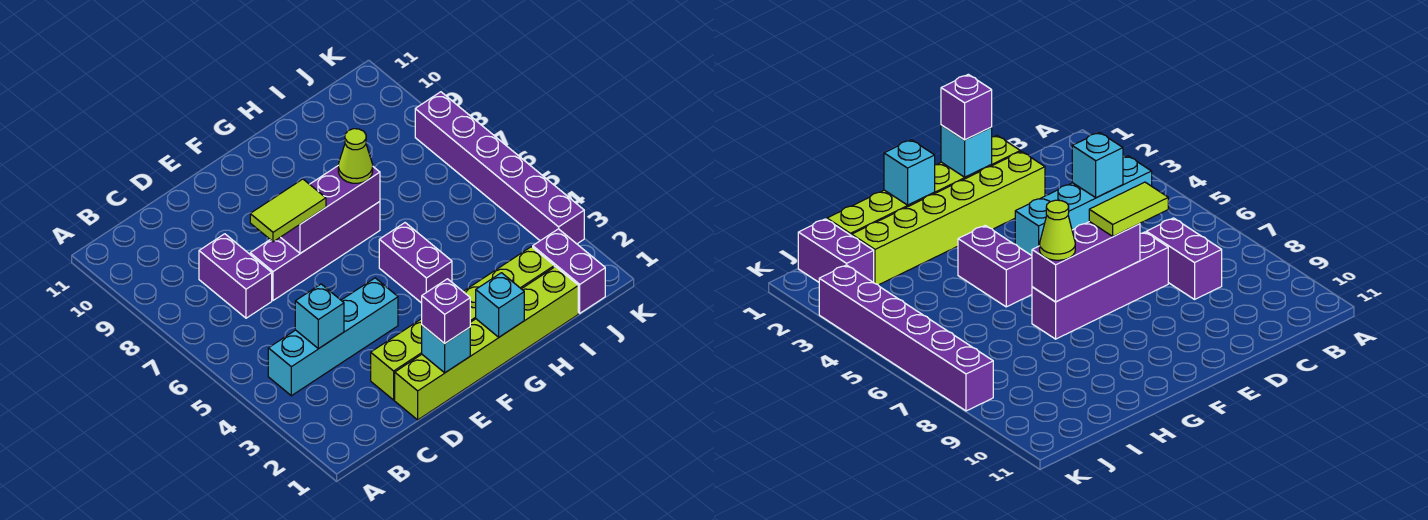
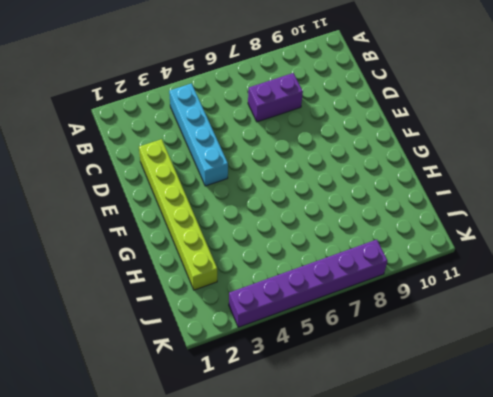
none -> lime brick D1:I1 level 1
none -> purple brick D7:G7 level 1
none -> purple brick G4:G5 level 1

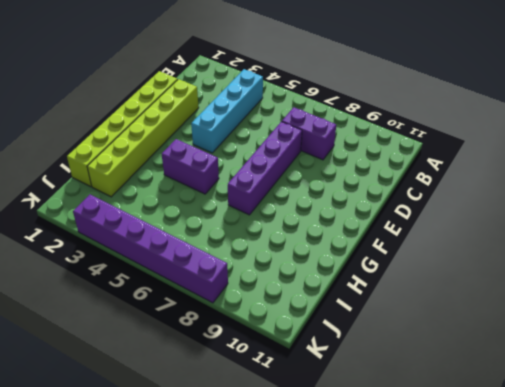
none -> purple brick J1:J2 level 1
none -> cyan brick C4 level 2
none -> cyan brick E1 level 2

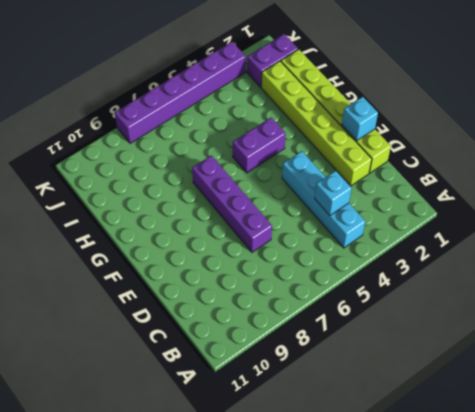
none -> purple brick C7:C8 level 1
none -> purple brick E7:G7 level 2
none -> cyan brick G1 level 2

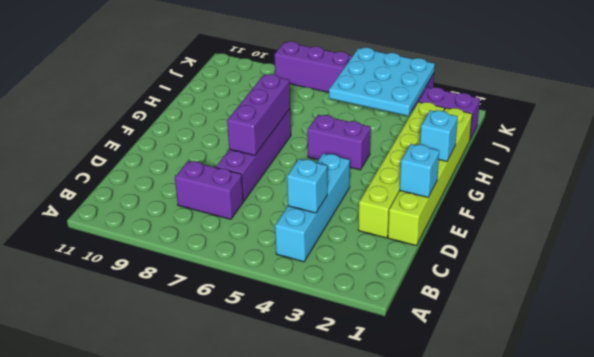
cyan plate I3:K5 level 2 -> none
none -> lime tile D7:E7 level 3
none -> purple brick E1 level 3
none -> lime cone G7 level 3

